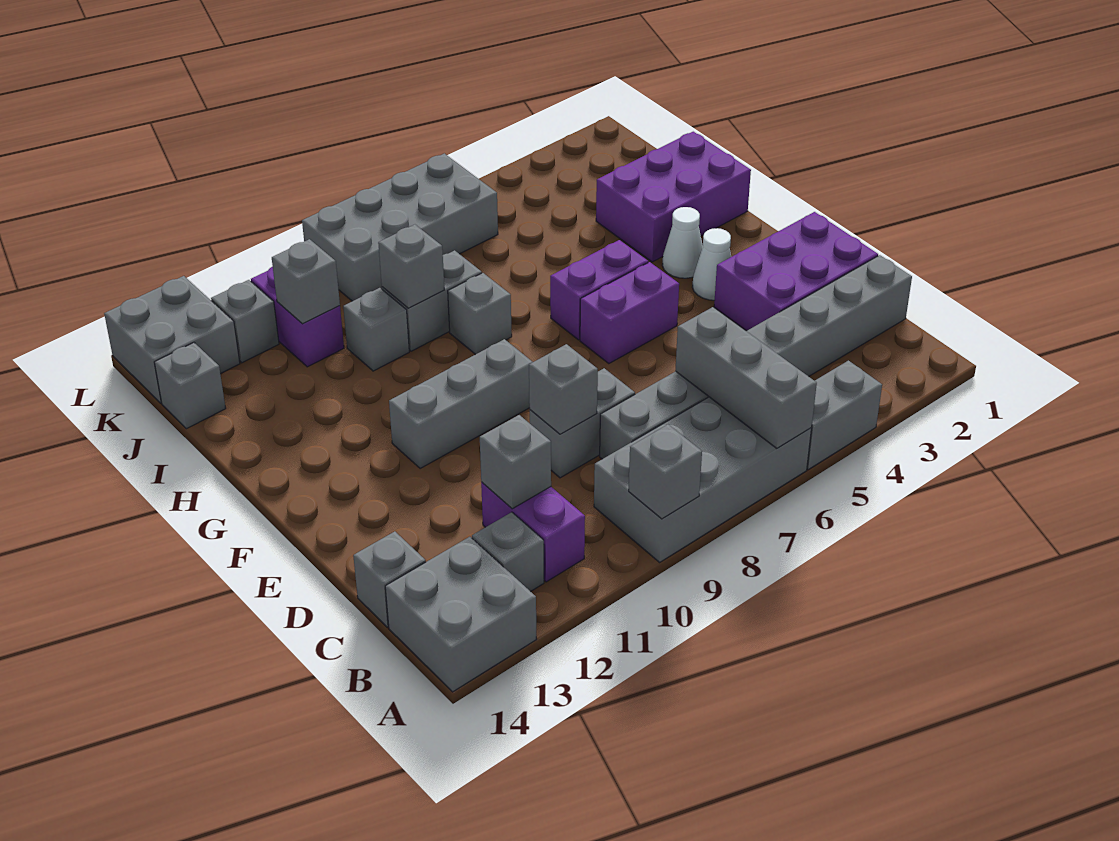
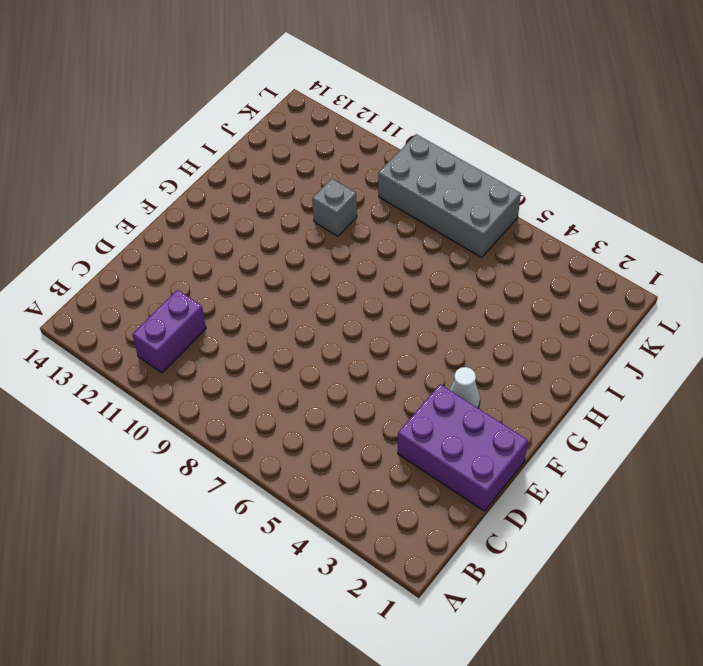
none -> grey brick A4:A5 level 1
none -> grey brick A6:B9 level 1
none -> grey brick A13:B14 level 1

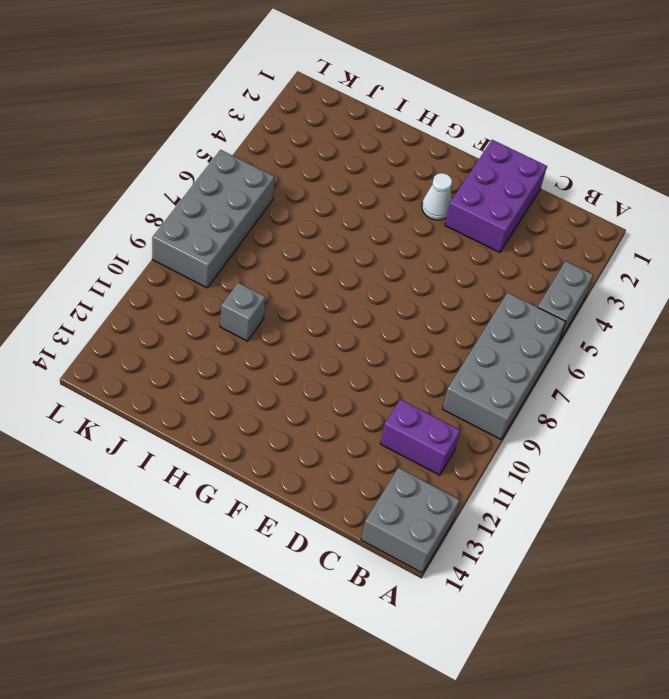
none -> grey brick B12 level 1
none -> grey brick C1:C8 level 1
none -> grey brick C14 level 1

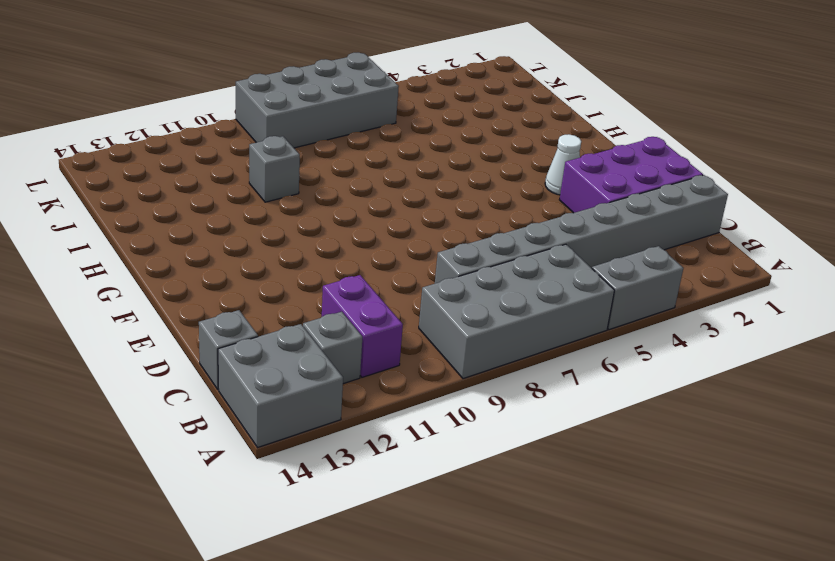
none -> grey brick D8:D9 level 1
none -> purple brick F5:F6 level 1
none -> grey brick F9:F11 level 1

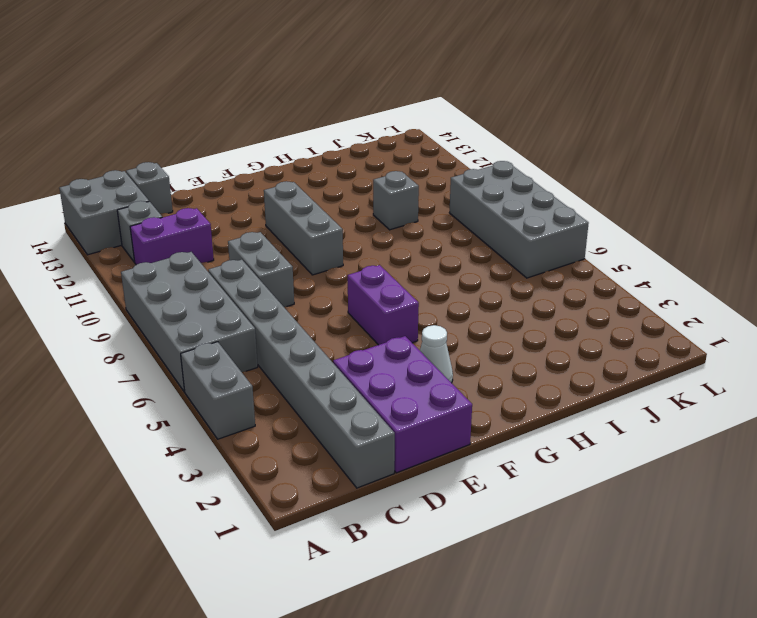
none -> white cone G3 level 1
none -> purple brick G5:G6 level 1
none -> purple brick H1:I3 level 1

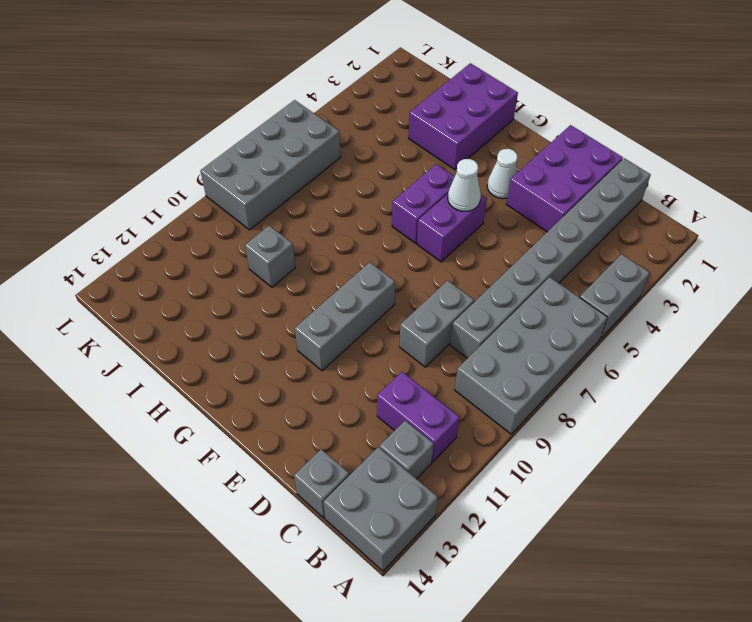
white cone F5 level 2 -> white cone G3 level 1
none -> grey brick H8 level 1
none -> grey brick I8:I9 level 1
none -> purple brick J11:K11 level 1

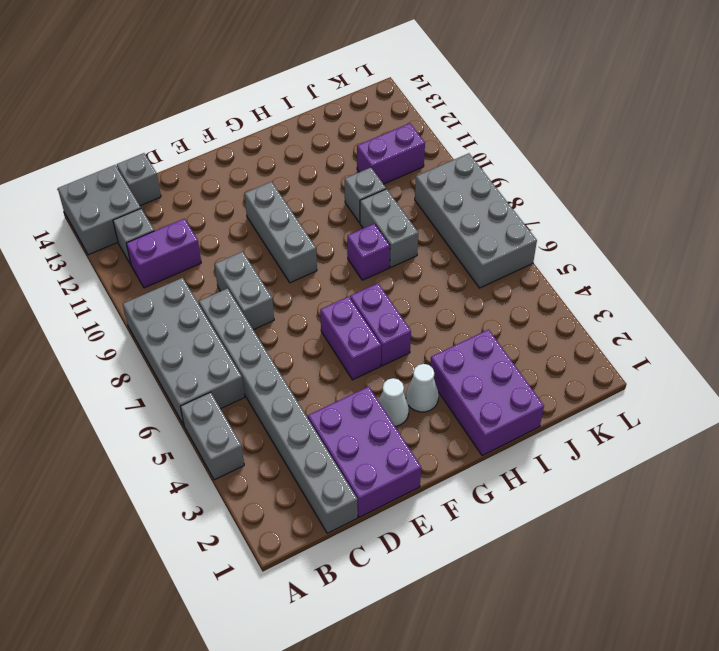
purple brick H8 level 1 -> grey brick H8 level 1
none -> grey brick J14 level 1
none -> grey brick K12 level 1
none -> grey brick K13:L14 level 1

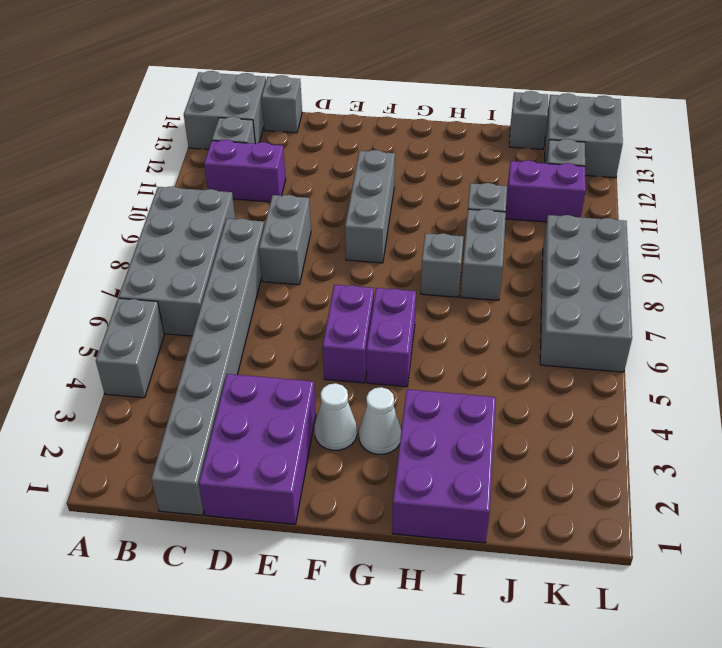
none -> grey brick A6:C6 level 2
none -> grey brick A9 level 2
none -> grey brick C11 level 2

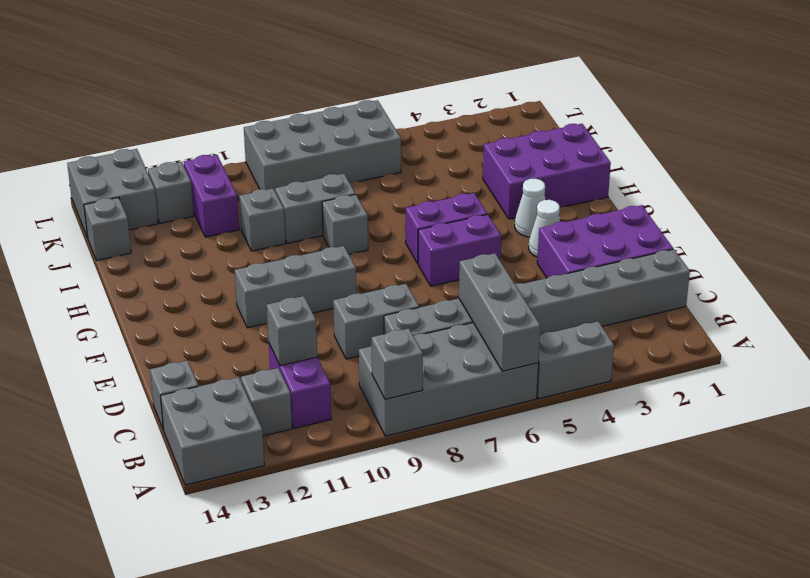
none -> grey brick D9 level 2
none -> grey brick I9 level 2
none -> grey brick J11 level 2

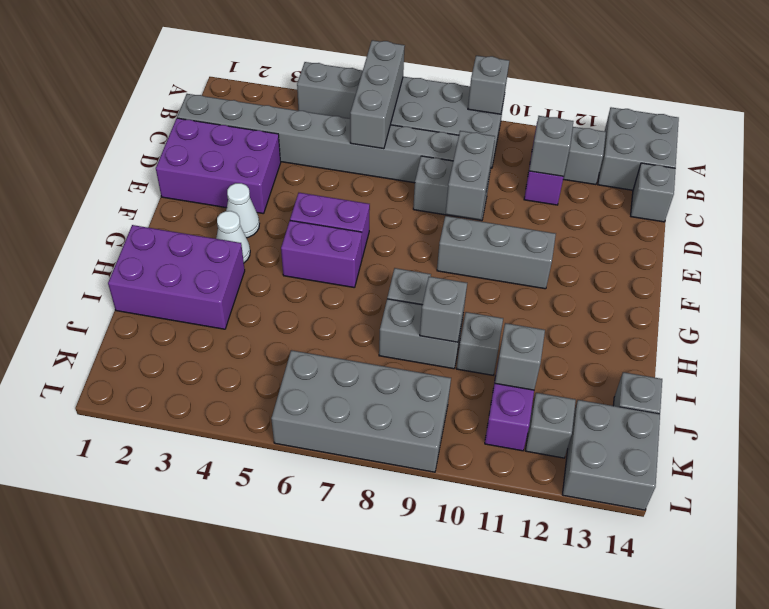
grey brick D9:E9 level 2 -> grey brick D9 level 2

